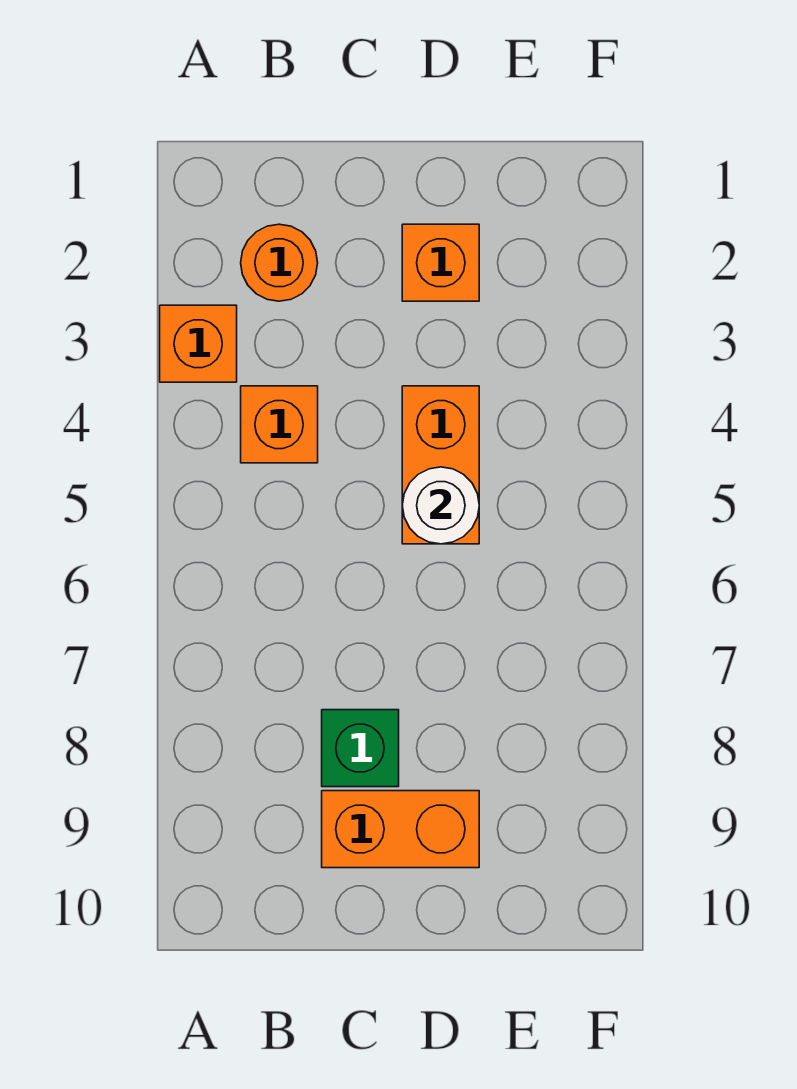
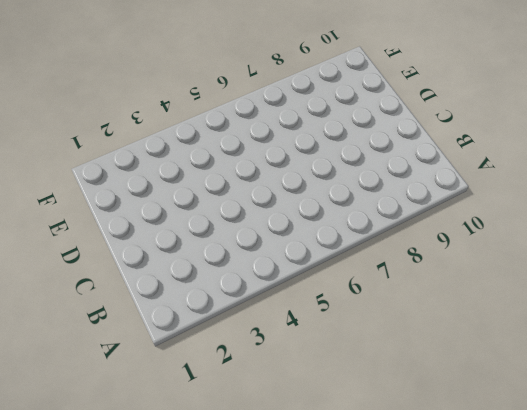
none -> orange brick A3 level 1
none -> orange round brick B2 level 1

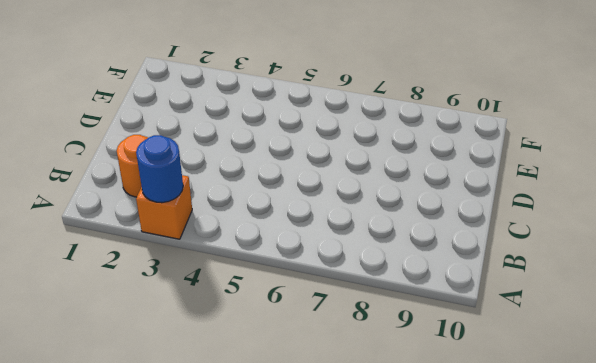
blue round brick A3 level 2 -> none
none -> orange brick B4 level 1
none -> green brick C8 level 1

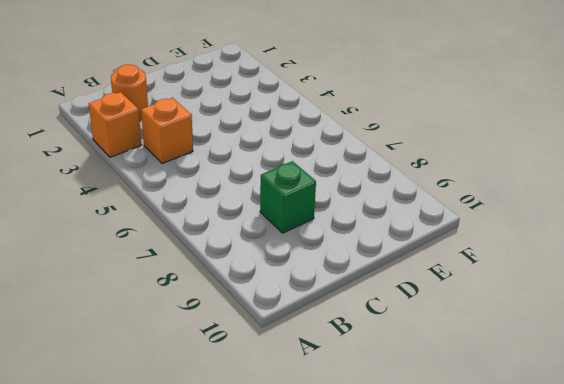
none -> orange brick C9:D9 level 1
none -> orange brick D2 level 1

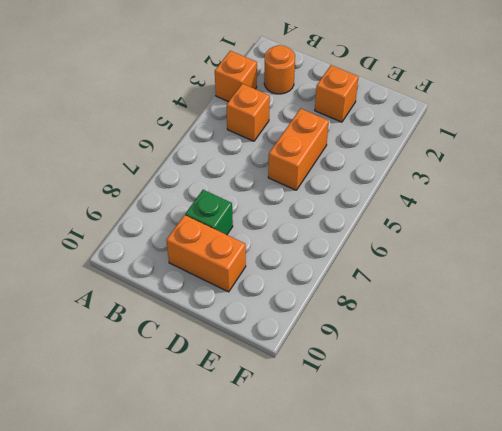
none -> white round brick D5 level 2

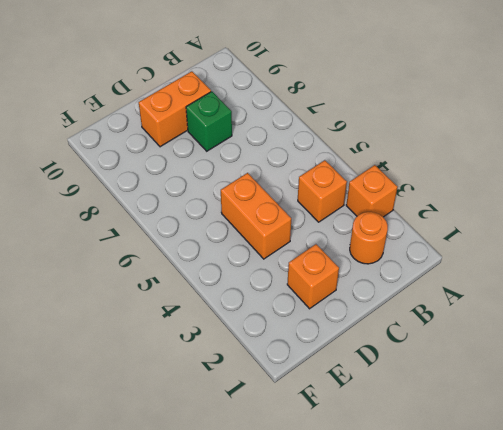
none -> white round brick D5 level 2

